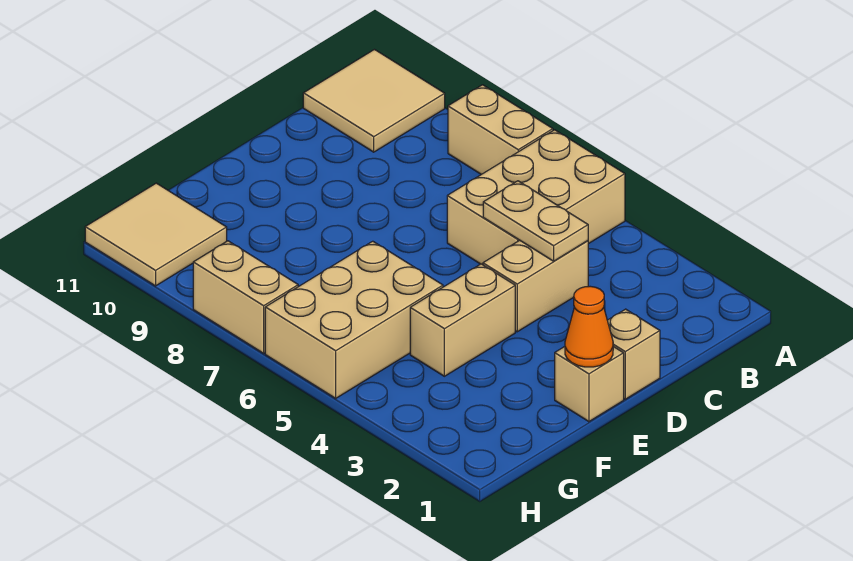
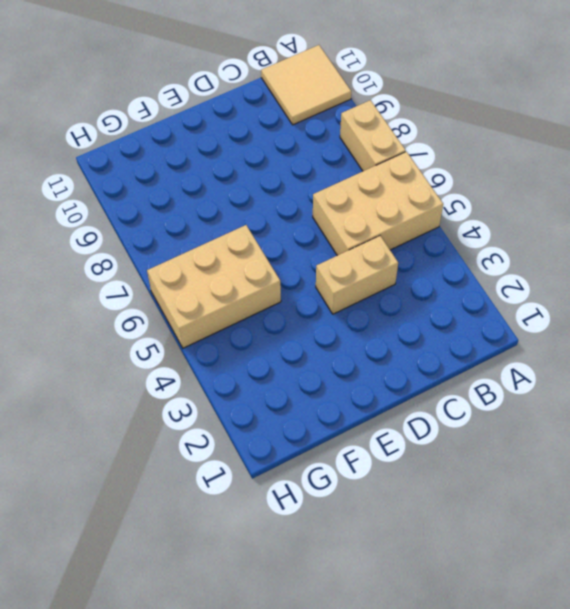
none -> tan brick D1 level 1
none -> tan brick E1 level 1
none -> tan brick E4:F4 level 1

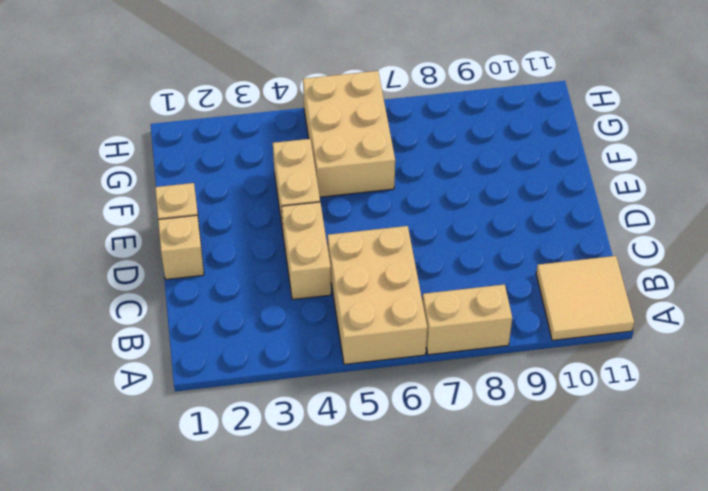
none -> tan tile G10:H11 level 1
none -> tan brick H7:H8 level 1
none -> tan plate C4:C5 level 2

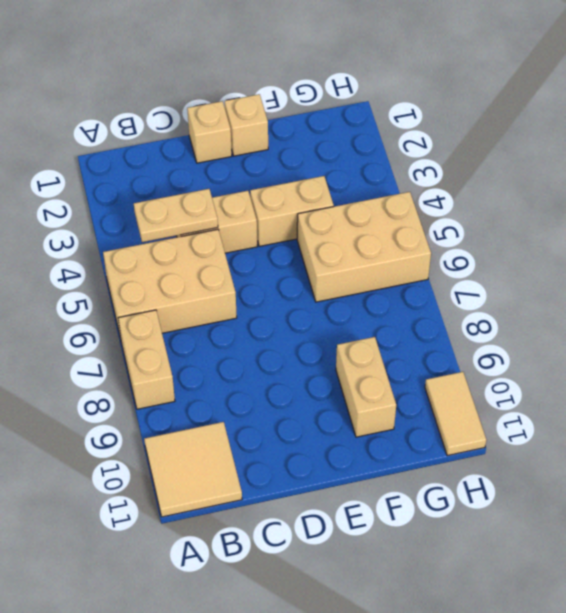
tan plate B4:C4 level 2 -> tan plate C4:C5 level 2
tan brick F9:F10 level 1 -> tan brick H7:H8 level 1
tan tile H10:H11 level 1 -> tan tile G10:H11 level 1
none -> orange cone E1 level 2

